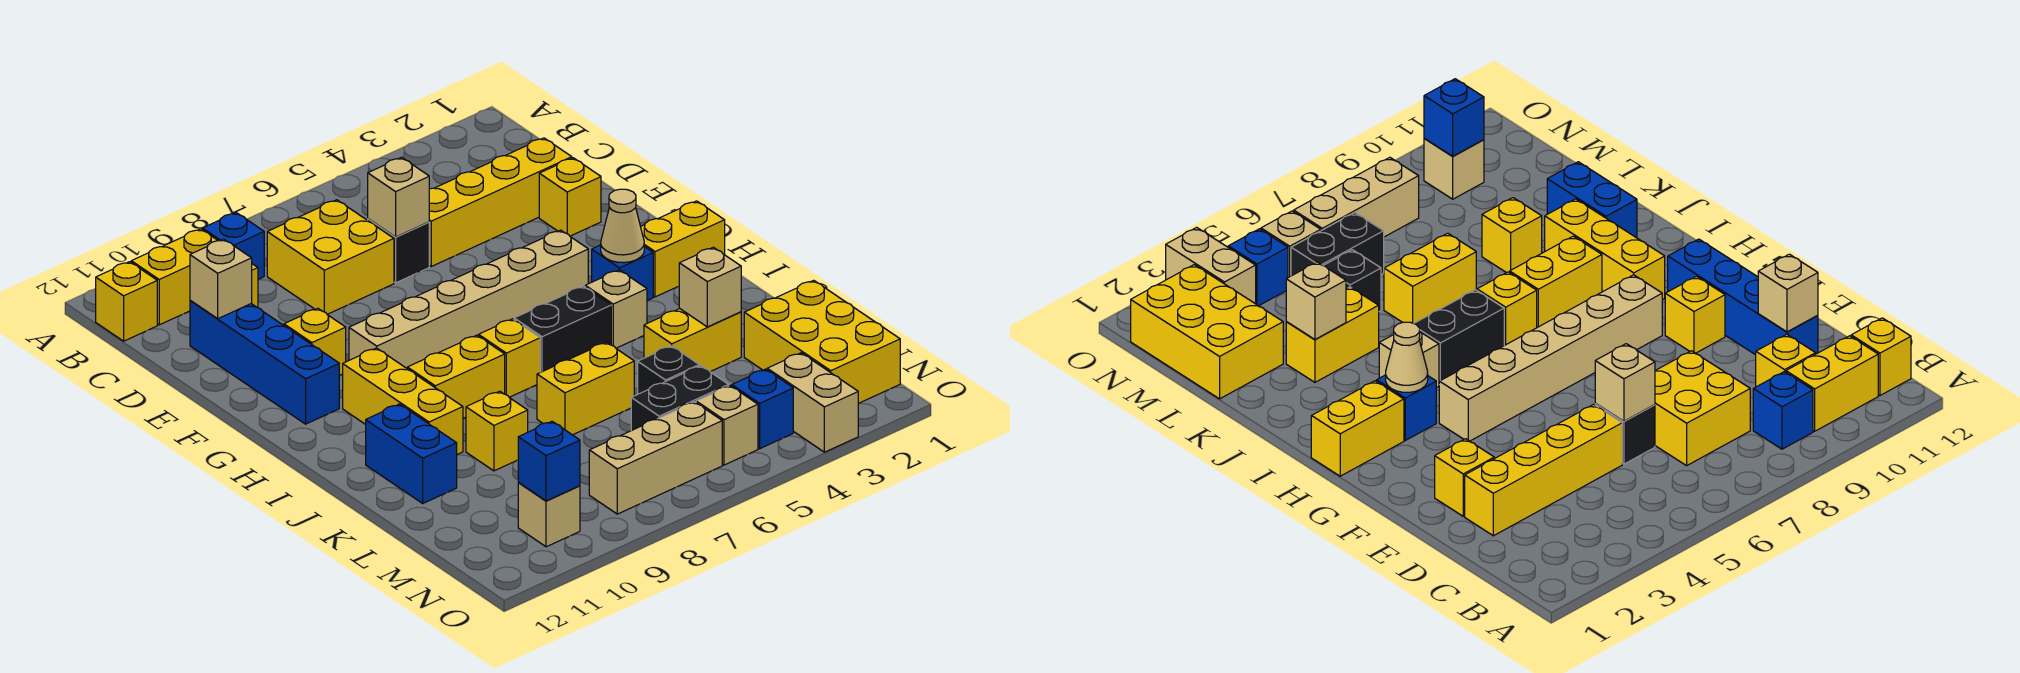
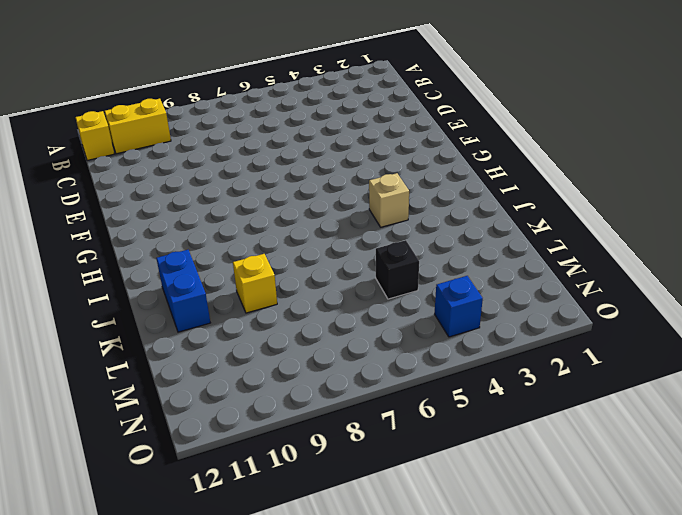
none -> blue brick B9 level 1
none -> yellow brick C7:D8 level 1
none -> yellow brick C10 level 1
none -> yellow brick D2:D5 level 1

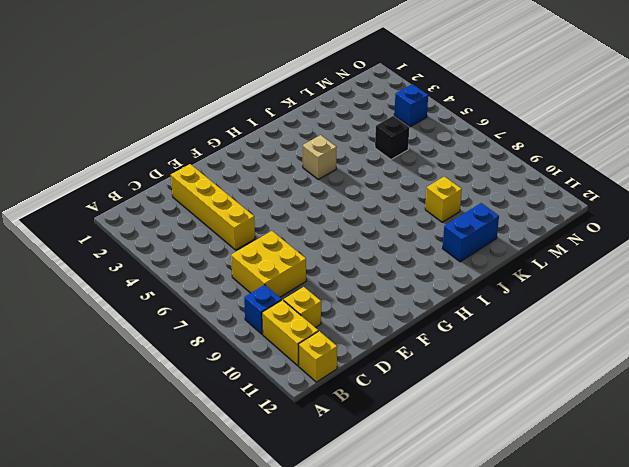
none -> black brick D6 level 1
none -> blue brick D11:G11 level 1
none -> yellow brick E2 level 1
none -> yellow brick F10 level 1

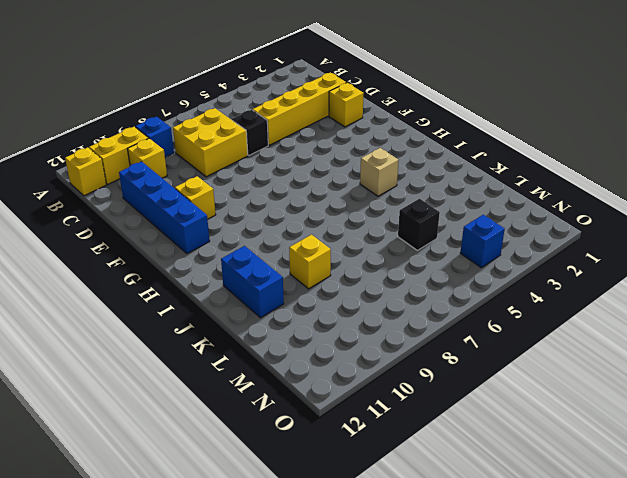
none -> tan brick G4:G9 level 1
none -> yellow brick H1:H2 level 1
none -> blue brick H3 level 1
none -> yellow brick H10:J10 level 1

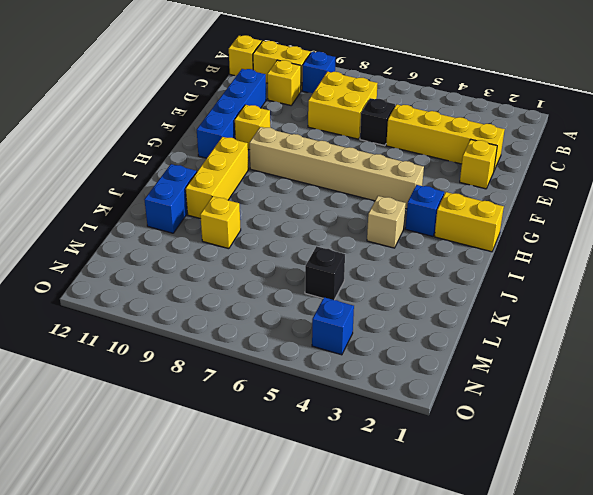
none -> black brick I5:I6 level 1
none -> yellow brick I7 level 1
none -> yellow brick I8:I9 level 1
none -> yellow brick K3:K4 level 1

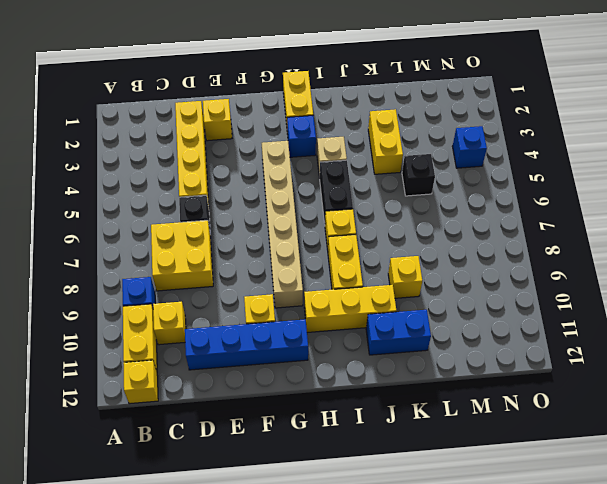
none -> yellow brick K6:K7 level 1
none -> yellow brick L1:N2 level 1
none -> black brick M5:M6 level 1
none -> tan brick N3:O3 level 1

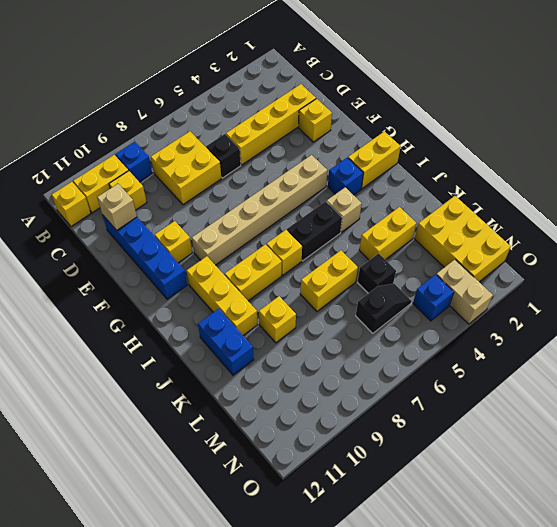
black slope M5:M6 level 1 top 6 -> black brick M5:M6 level 1
none -> tan brick N5 level 1
none -> tan brick N6:N8 level 1
none -> tan brick N10 level 1
none -> tan brick D6 level 2

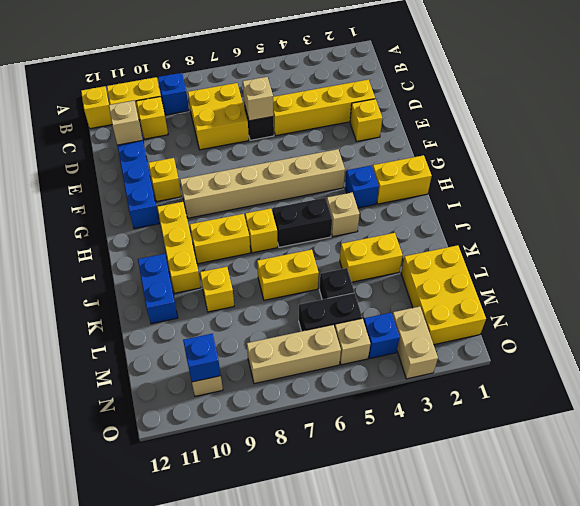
none -> tan cone H3 level 2
none -> tan brick K3 level 2

